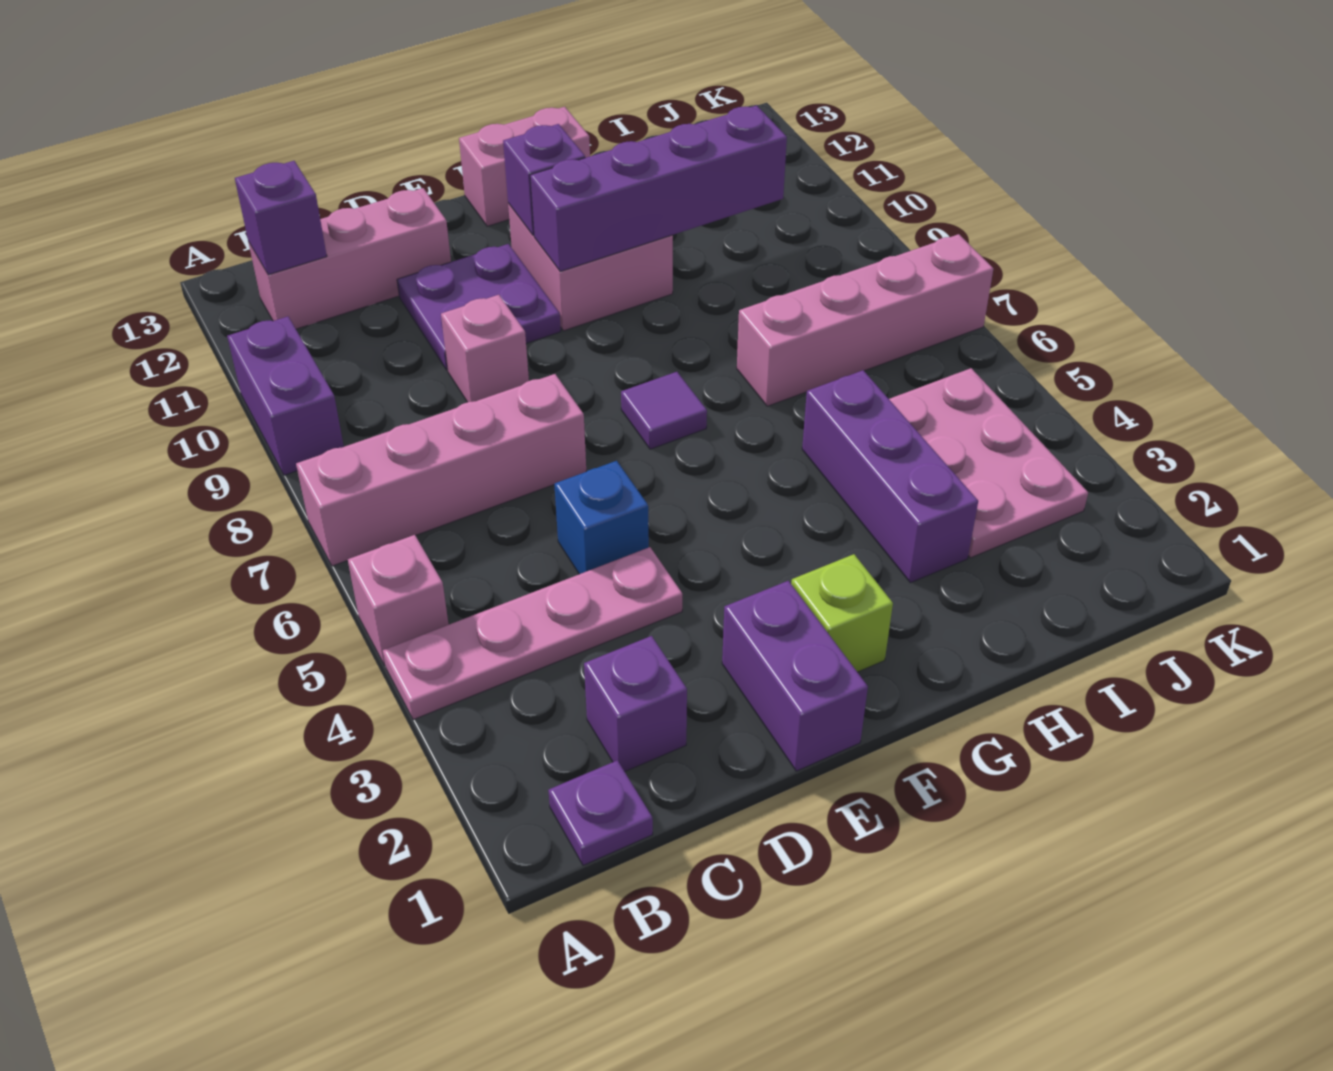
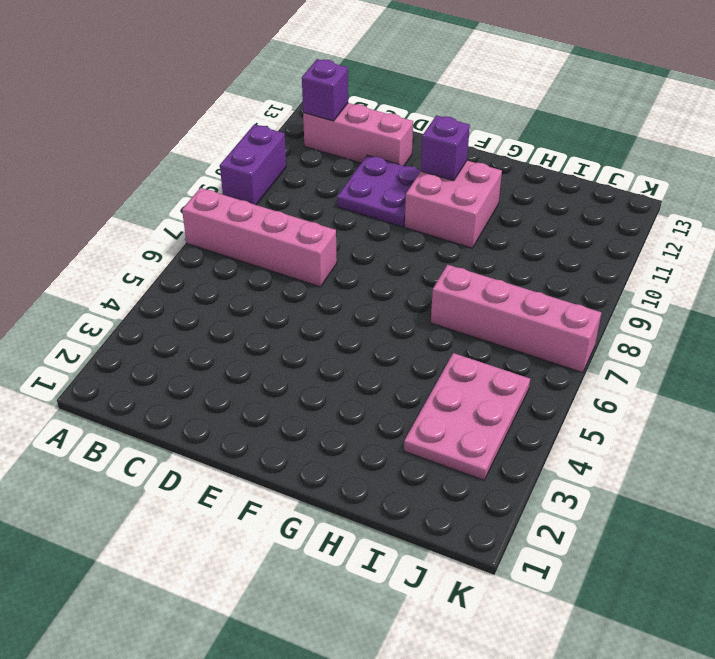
none -> pink plate A4:D4 level 1
none -> pink brick A5 level 1
none -> purple plate B1 level 1

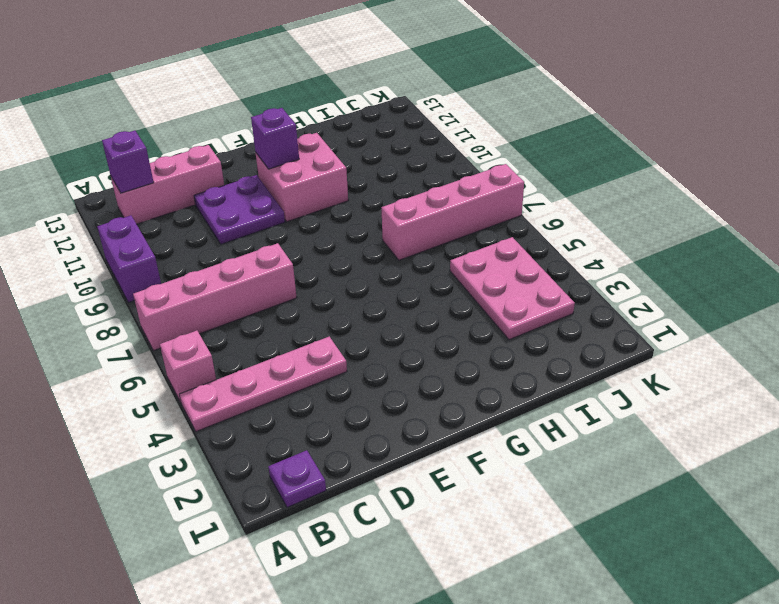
none -> purple brick C2 level 1
none -> blue brick D5 level 1
none -> pink brick D9 level 1

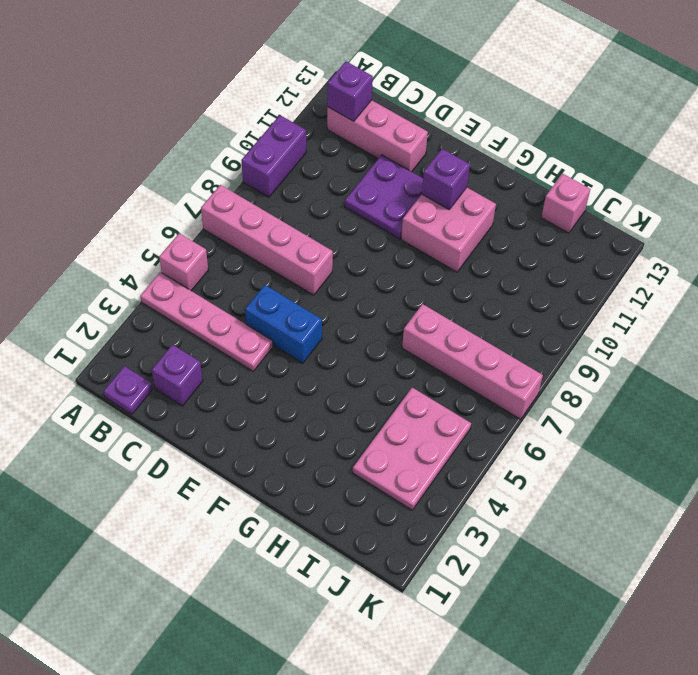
blue brick D5:E5 level 1 -> blue brick D5 level 1
pink brick I13 level 1 -> pink brick D9 level 1
none -> purple brick E1:E2 level 1
none -> lime brick F2 level 1
none -> purple tile F7 level 1

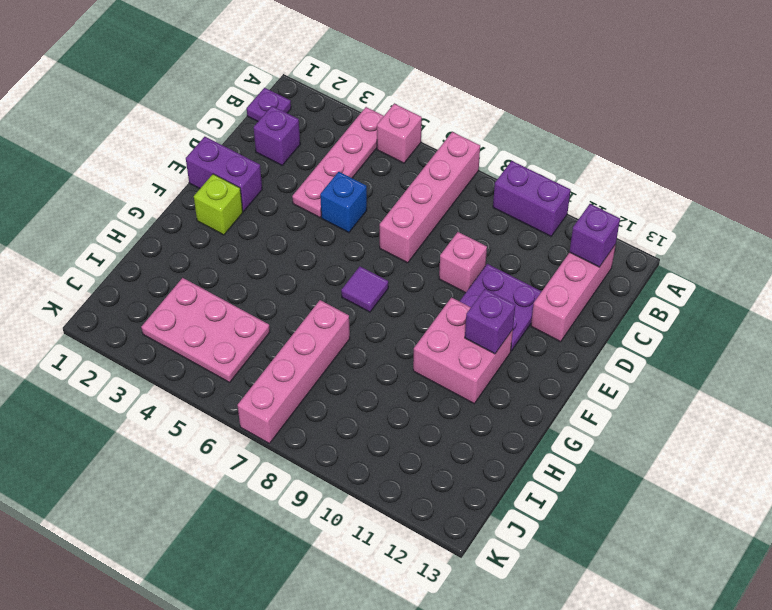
none -> pink brick F13:G13 level 1
none -> purple brick H3:H5 level 1
none -> purple brick F10:I10 level 2

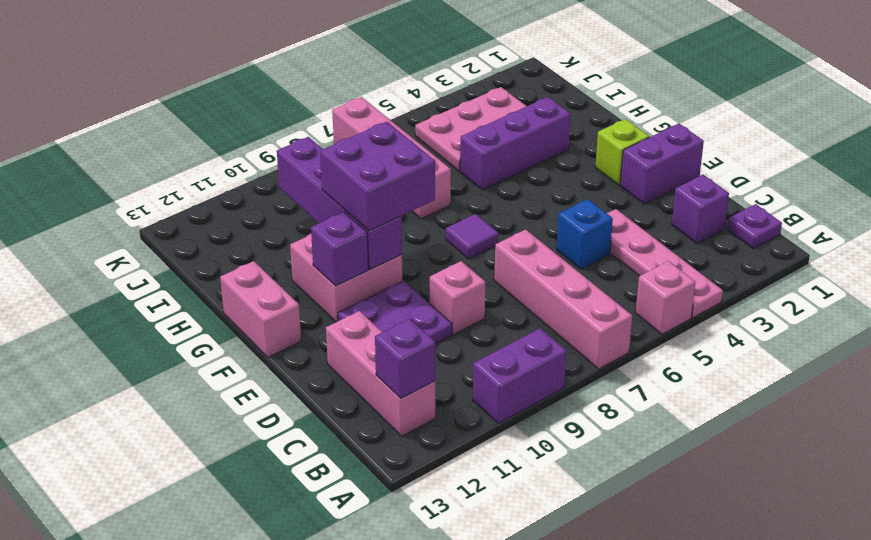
purple brick F9:G10 level 3 -> none

